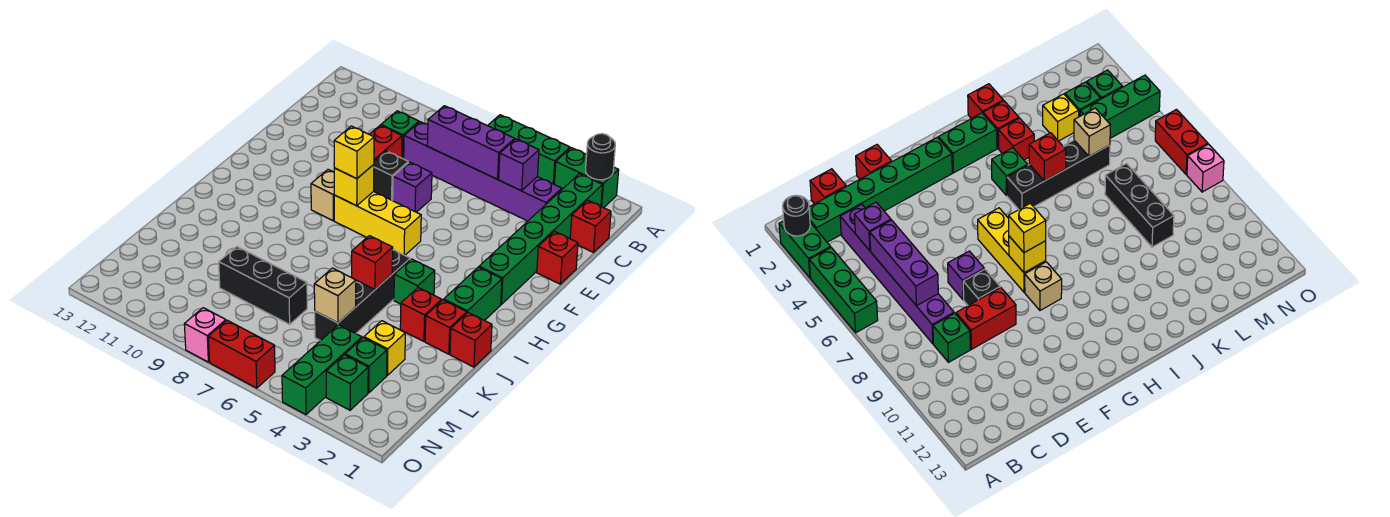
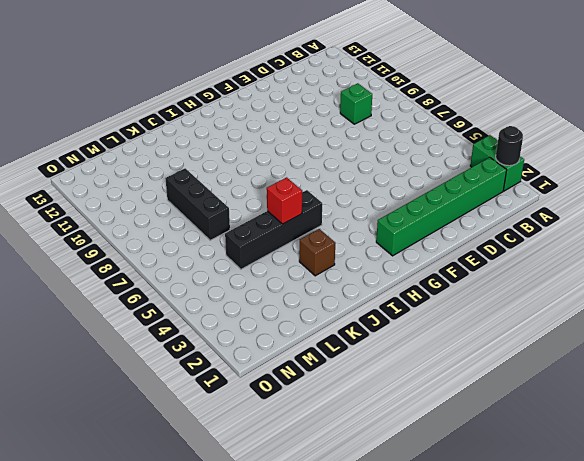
brown brick J3 level 1 -> red brick J3 level 1
none -> green brick A4:A6 level 1
none -> red brick C1 level 1
none -> purple brick C3:C8 level 1
none -> red brick D9:E9 level 1

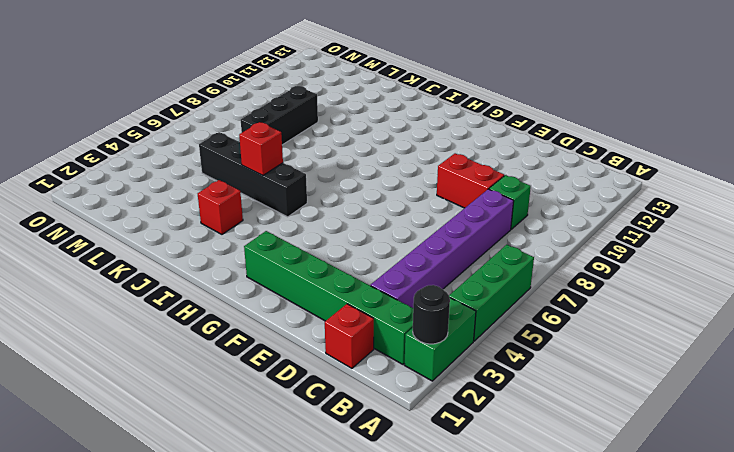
none -> red brick E1 level 1
none -> purple brick E7 level 1
none -> black brick E8 level 1
none -> yellow brick G6:G8 level 1

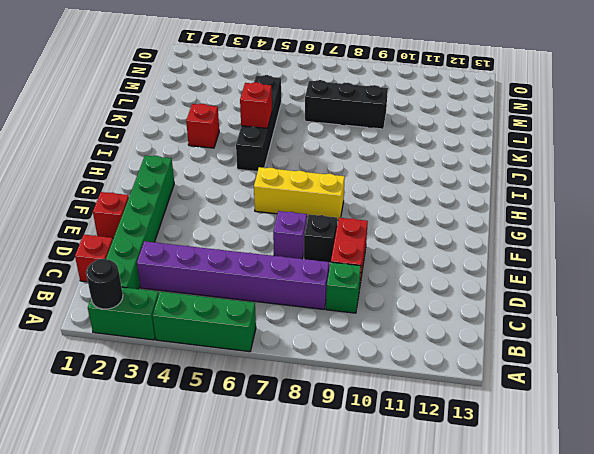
none -> tan brick G9 level 1
none -> green brick H2:I2 level 1
none -> green brick I4 level 1
none -> red brick J1 level 1

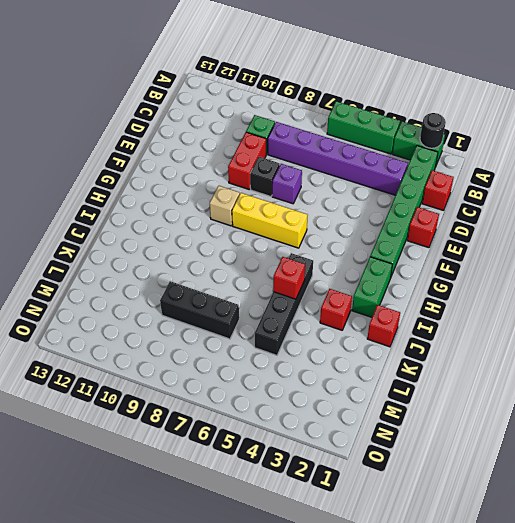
none -> green brick I4 level 1
none -> red brick J2 level 1
none -> yellow brick L3 level 1
none -> green brick M3 level 1

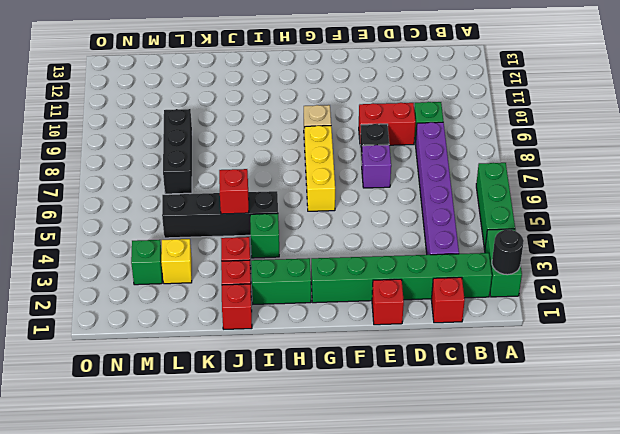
none -> green brick M4:O4 level 1
none -> green brick N3 level 1
none -> red brick O6:O7 level 1
none -> pink brick O8 level 1

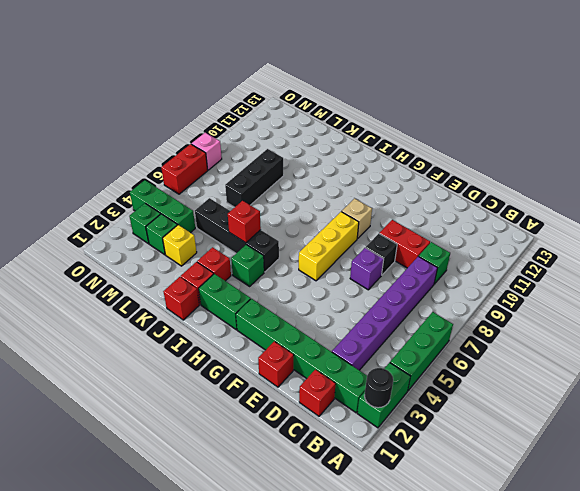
none -> purple brick C4 level 2
none -> purple brick C5:C7 level 2
none -> yellow brick G8 level 2
none -> tan brick L5 level 2

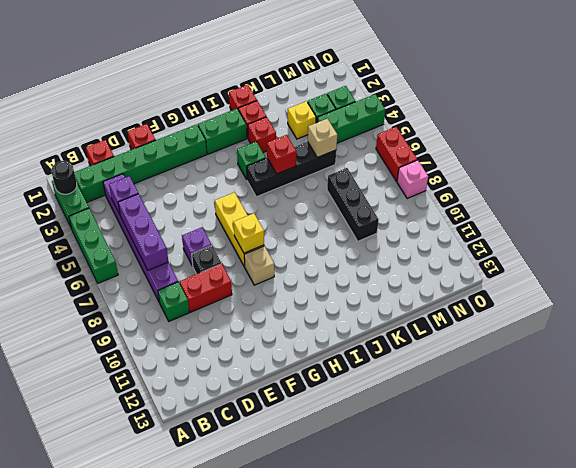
none -> yellow brick G8 level 3

